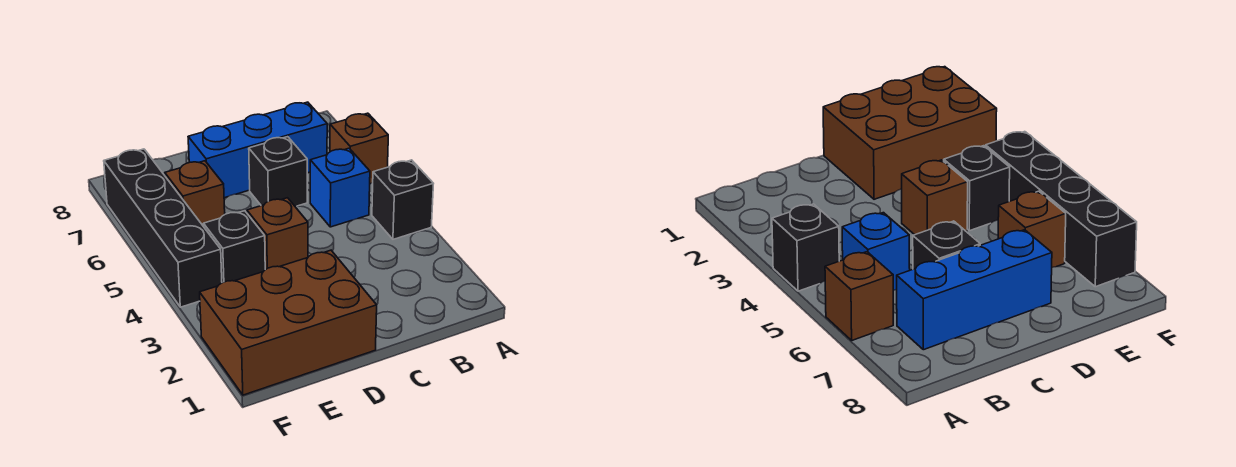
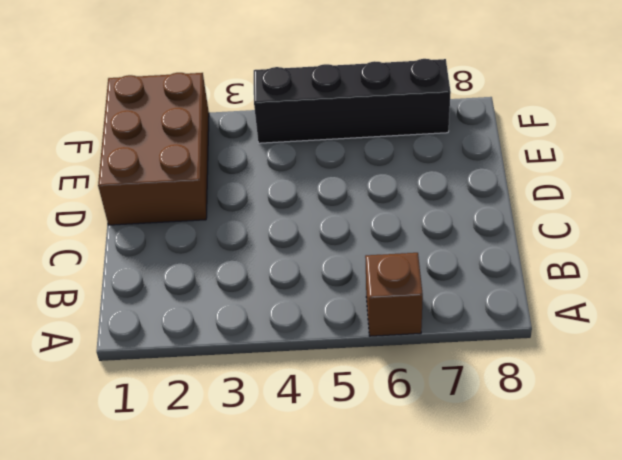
none -> black brick A4 level 1
none -> blue brick B5 level 1

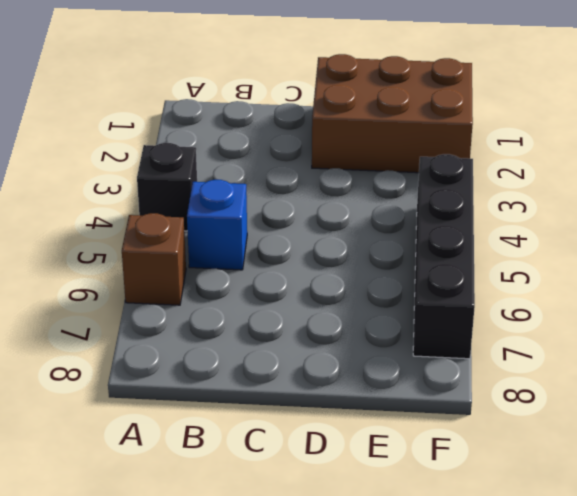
none -> blue brick B7:D7 level 1
none -> black brick C6 level 1

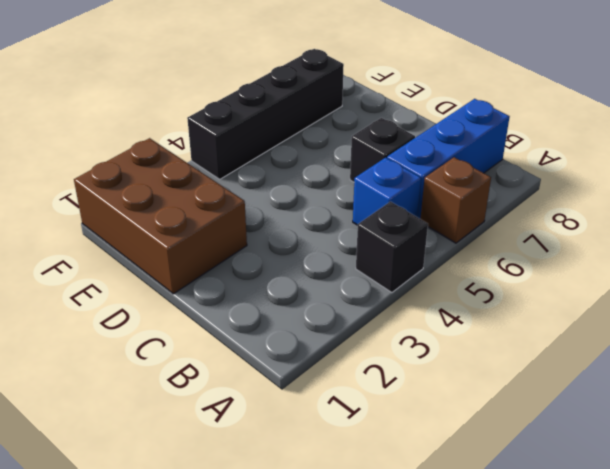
blue brick B6:B8 level 1 -> blue brick B7:D7 level 1
none -> brown brick D4 level 1
none -> black brick E4 level 1

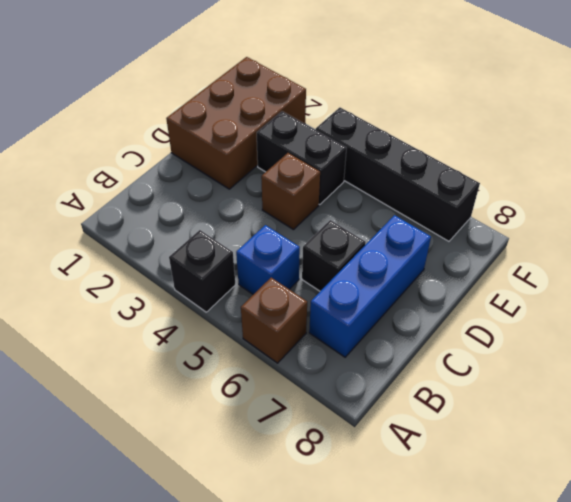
black brick E3:E4 level 1 -> black brick E4 level 1
none -> brown brick E6 level 1

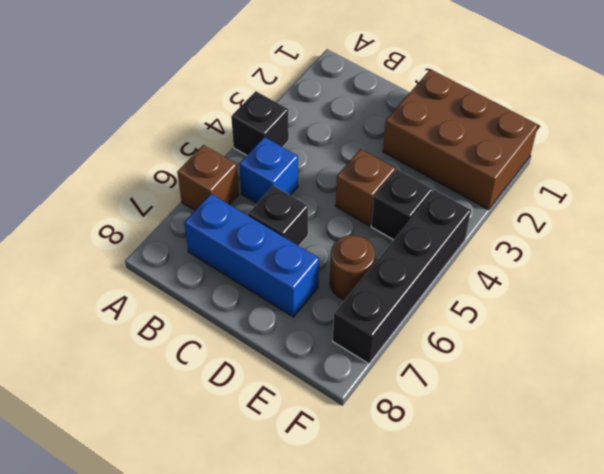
brown round brick E6 level 1 -> brown brick E6 level 1

